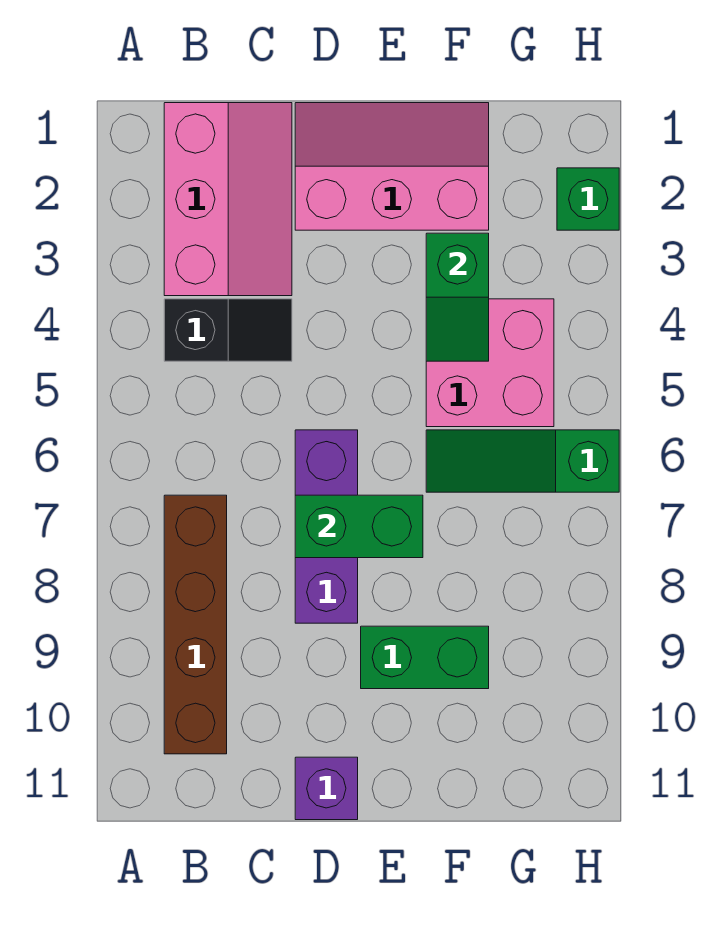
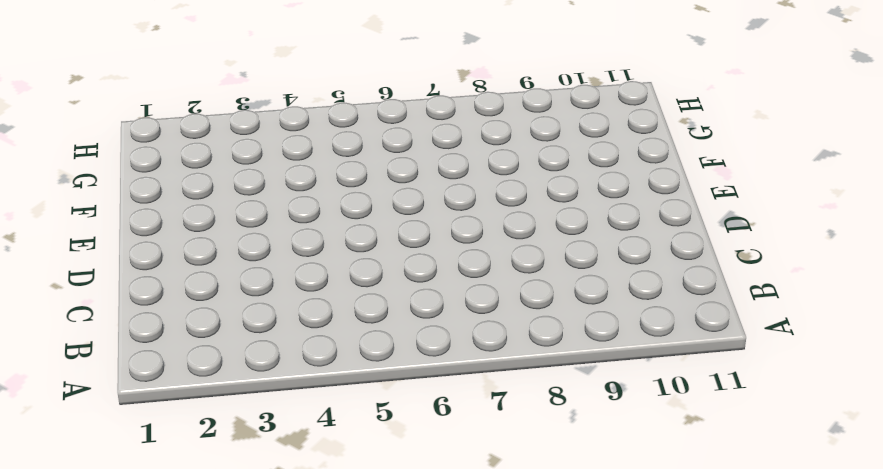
none -> pink slope B1:C3 level 1 top B
none -> black slope B4:C4 level 1 top B
none -> brown brick B7:B10 level 1

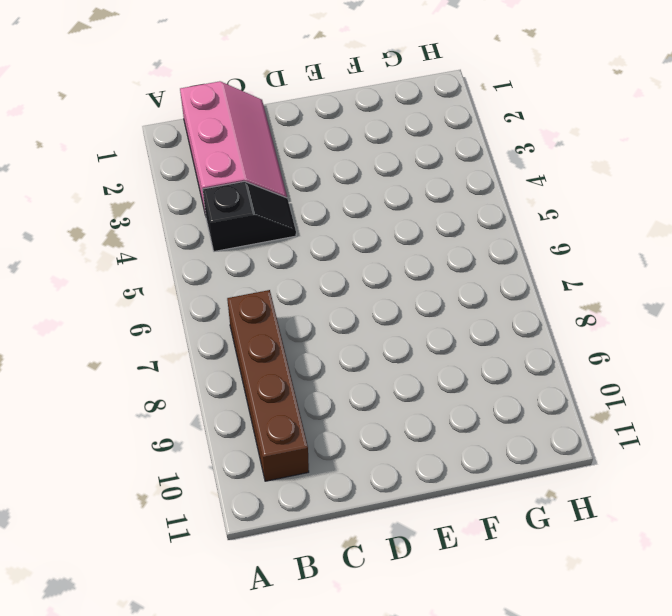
none -> pink slope D1:F2 level 1 top 2
none -> purple brick D6:D8 level 1
none -> purple brick D11 level 1

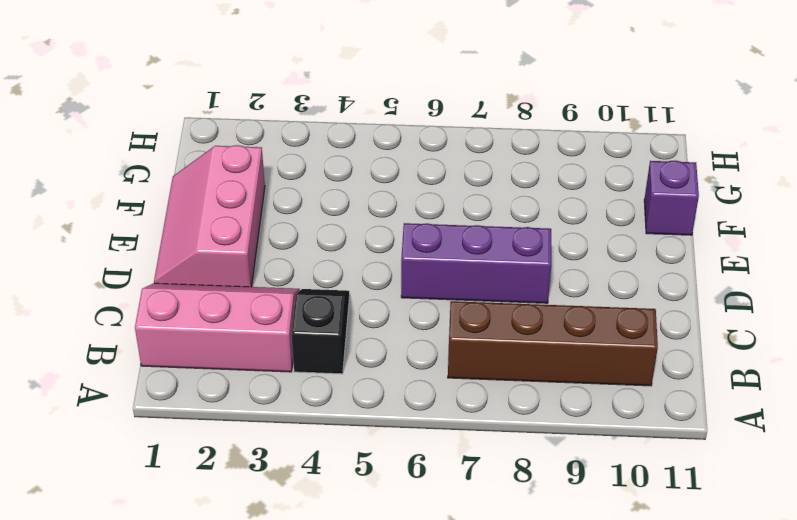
purple brick F11 level 1 -> purple brick D11 level 1
none -> green brick E9:F9 level 1
none -> pink brick F4:G5 level 1
none -> green slope F6:H6 level 1 top H

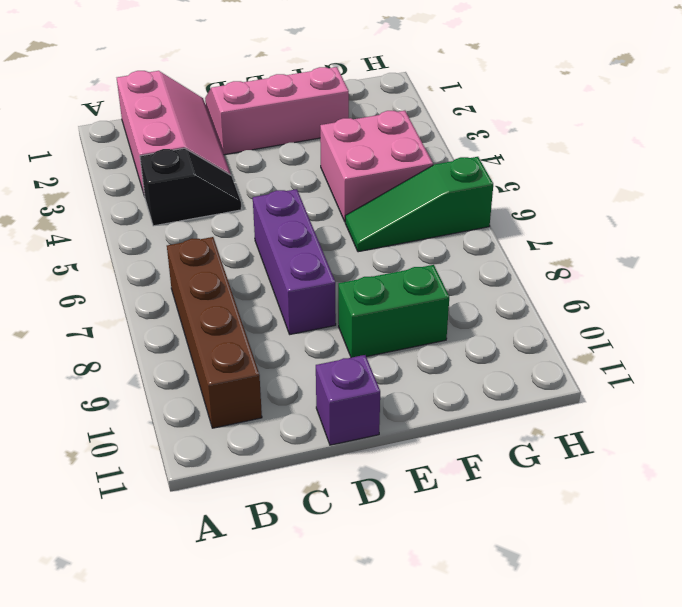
none -> green brick H2 level 1
none -> green brick D7:E7 level 2
none -> green slope F3:F4 level 2 top 3

